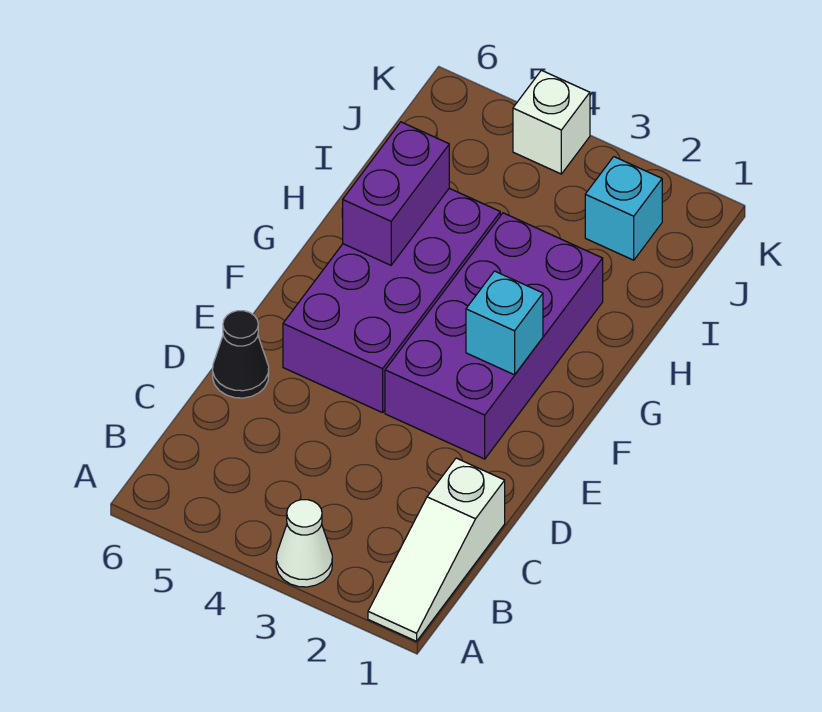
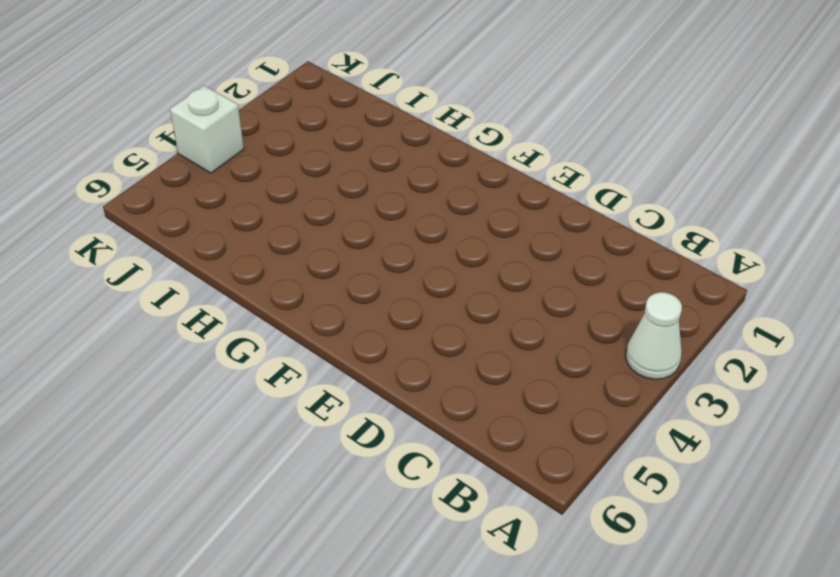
none -> white slope A1:C1 level 1 top C
none -> black cone D6 level 1

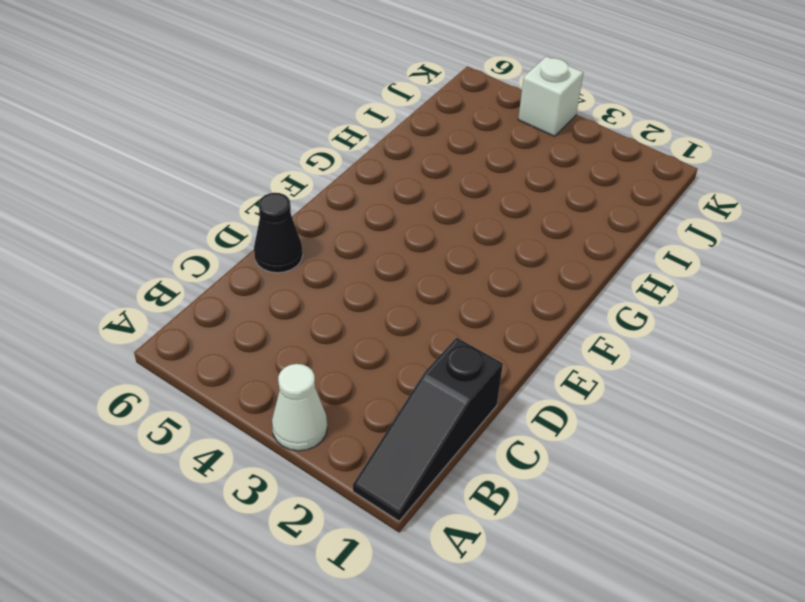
black slope A1:C1 level 1 top C -> white slope A1:C1 level 1 top C
none -> purple brick E2:H3 level 1
none -> purple brick E4:H5 level 1

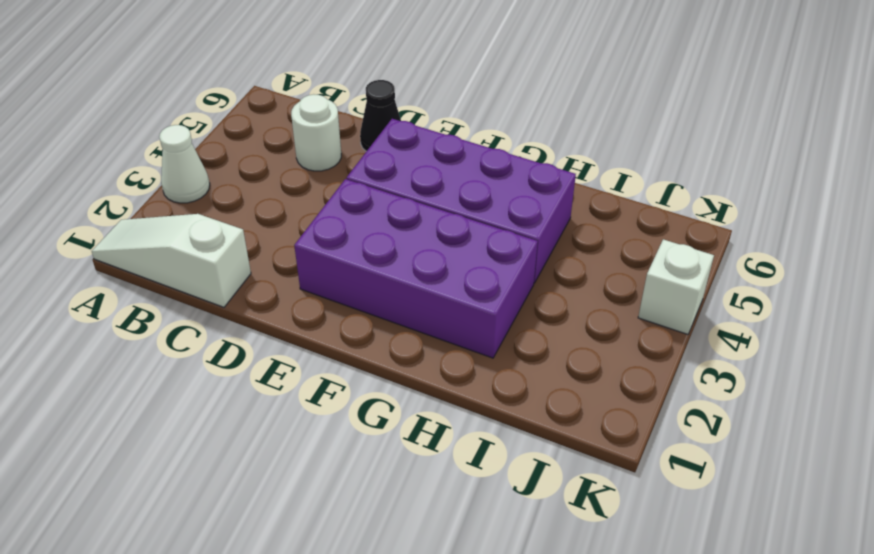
white round brick C5 level 1 -> none
none -> cyan brick J2 level 1
none -> cyan brick F2 level 2

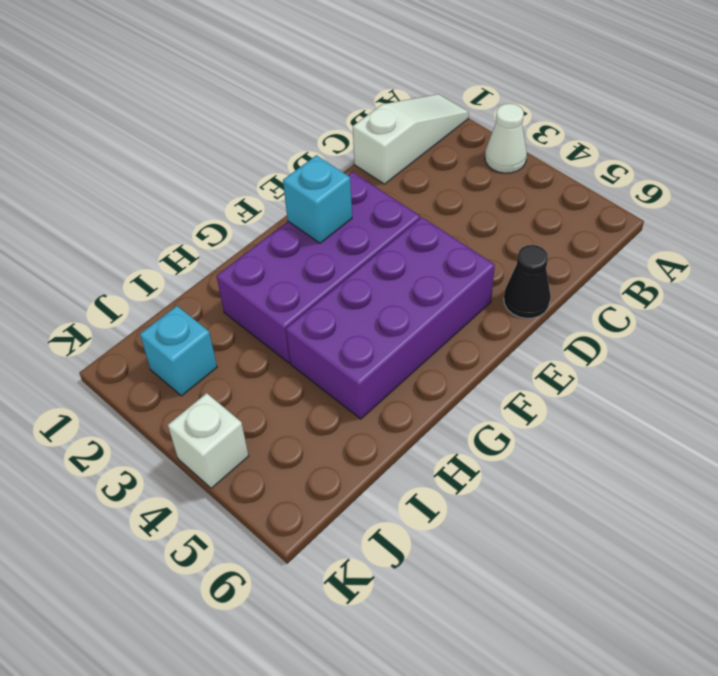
none -> purple brick G5:H5 level 2

